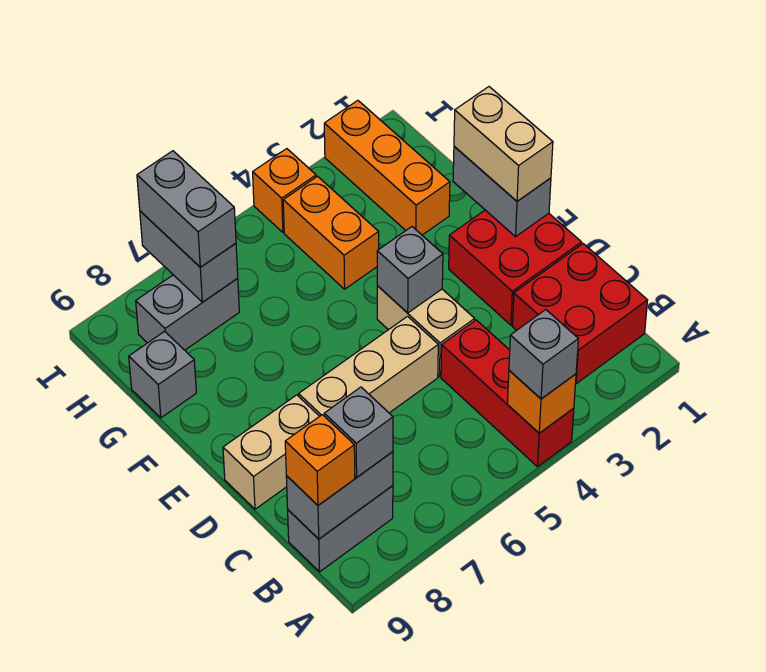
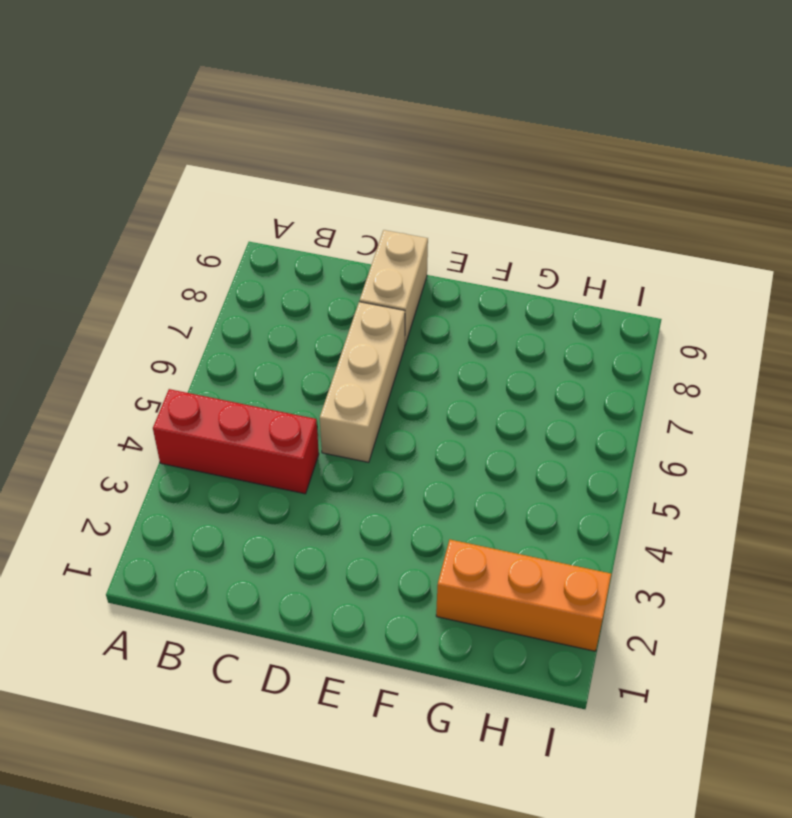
none -> red brick B1:C2 level 1
none -> grey brick B8:B9 level 1
none -> red brick D1:E2 level 1

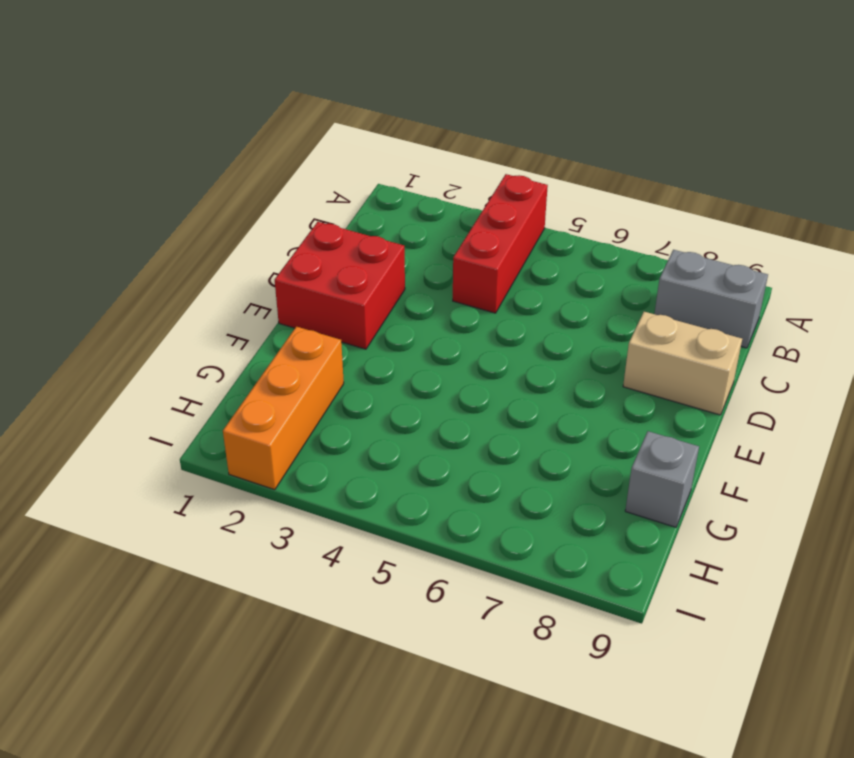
none -> red brick B1:C2 level 1
none -> tan brick D4:E4 level 1
none -> tan brick D5:D7 level 1

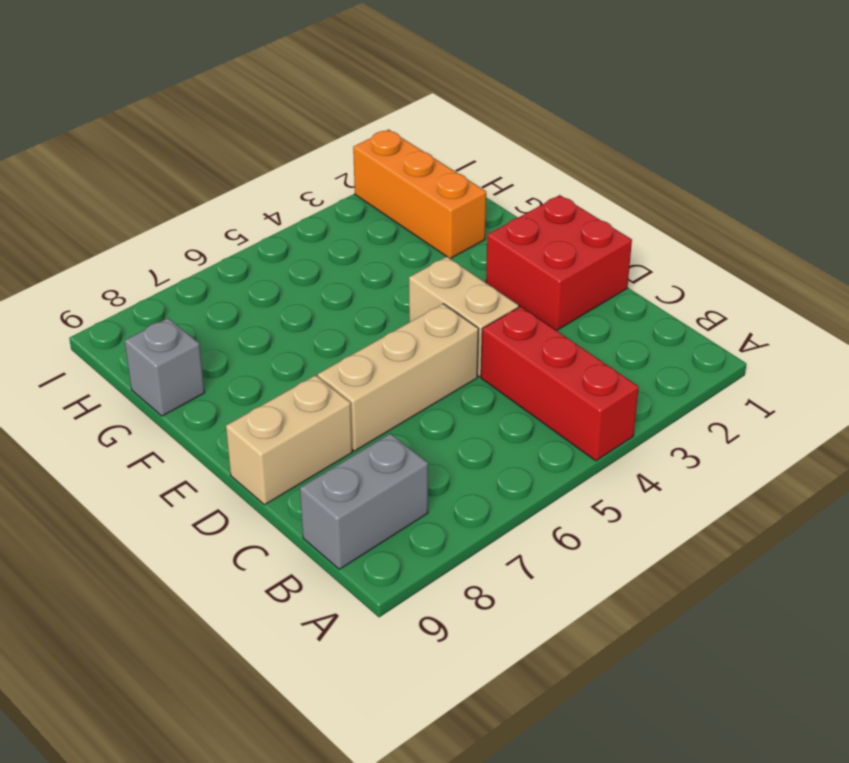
none -> red brick B1:C2 level 1
none -> orange brick G4:H4 level 1
none -> grey brick H7:H8 level 1

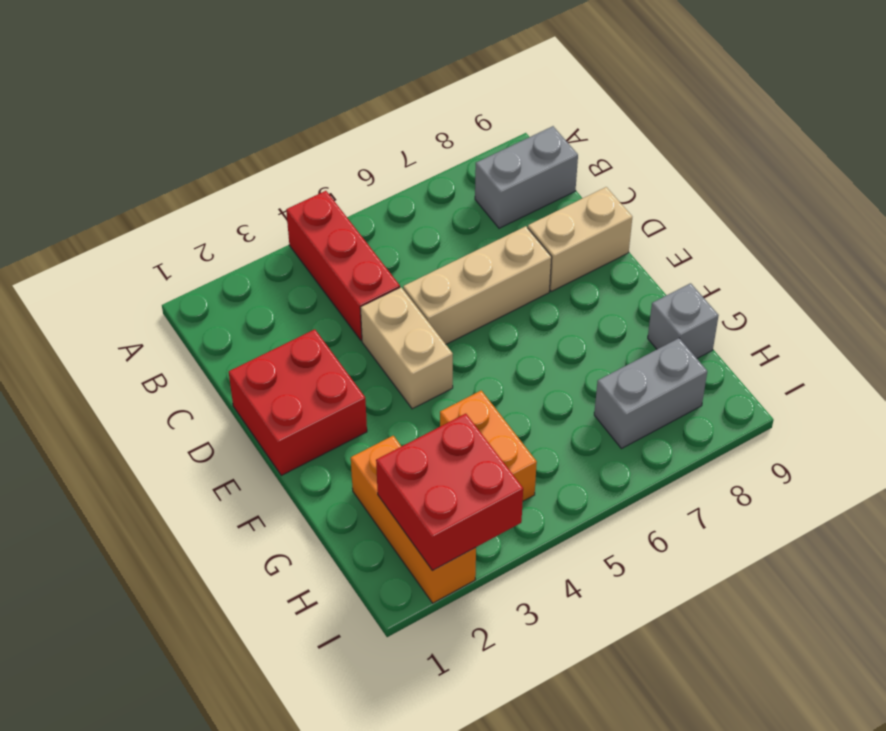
red brick H2:I3 level 2 -> red brick B1:C2 level 1
none -> orange brick I4 level 1
none -> orange brick A4 level 2
none -> grey brick B8:B9 level 2

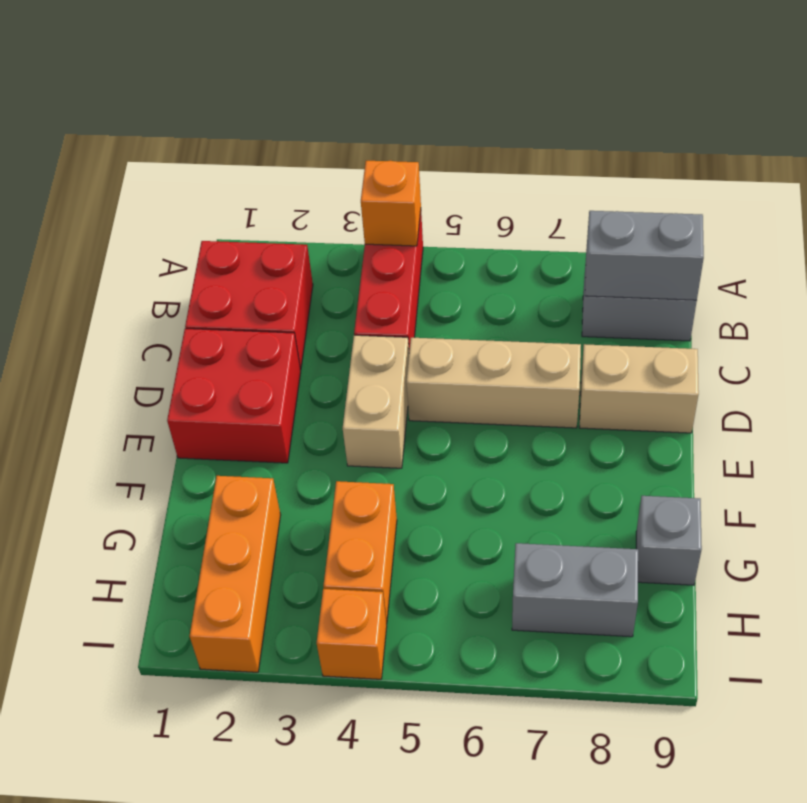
none -> grey brick E1:F1 level 2
none -> grey brick E4 level 2
none -> grey brick H7:I7 level 2

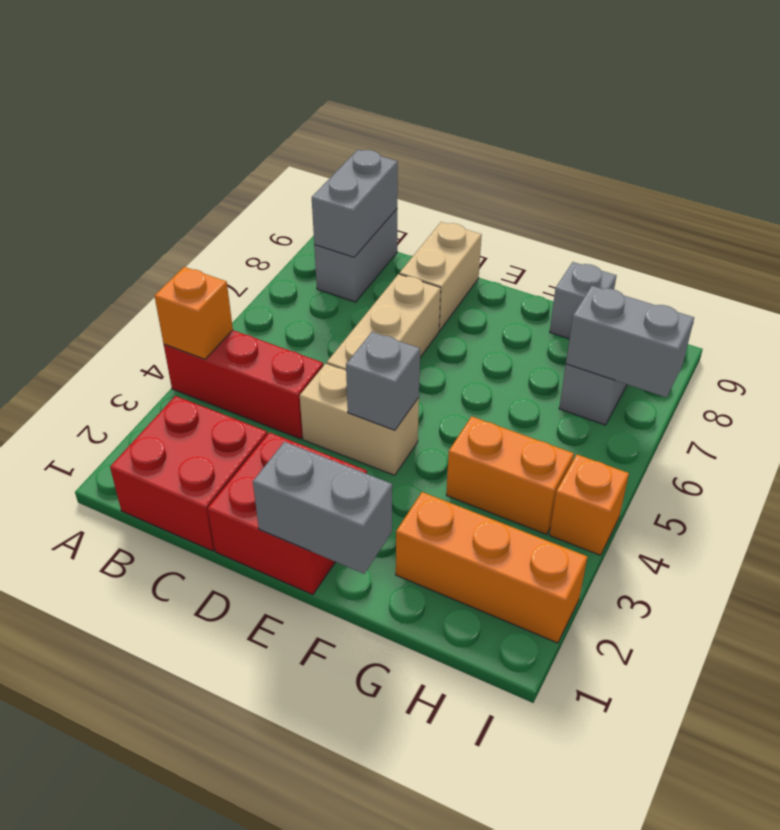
none -> grey brick A4 level 3
none -> grey brick B8 level 3
none -> orange brick B9 level 3

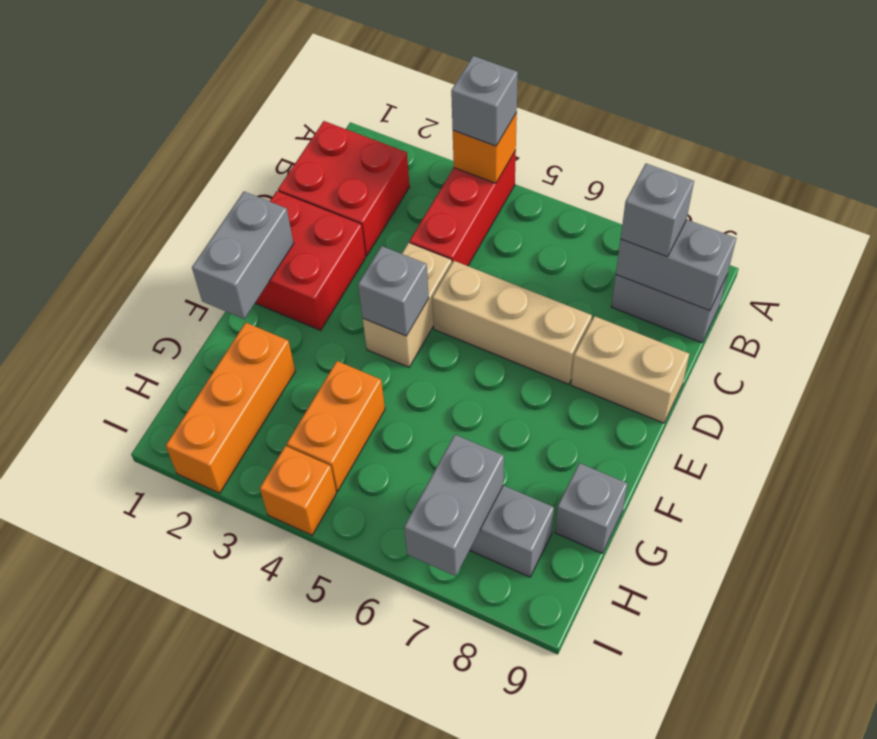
none -> orange brick B9 level 3
none -> tan brick E1:F1 level 3
none -> grey brick H7:I7 level 3

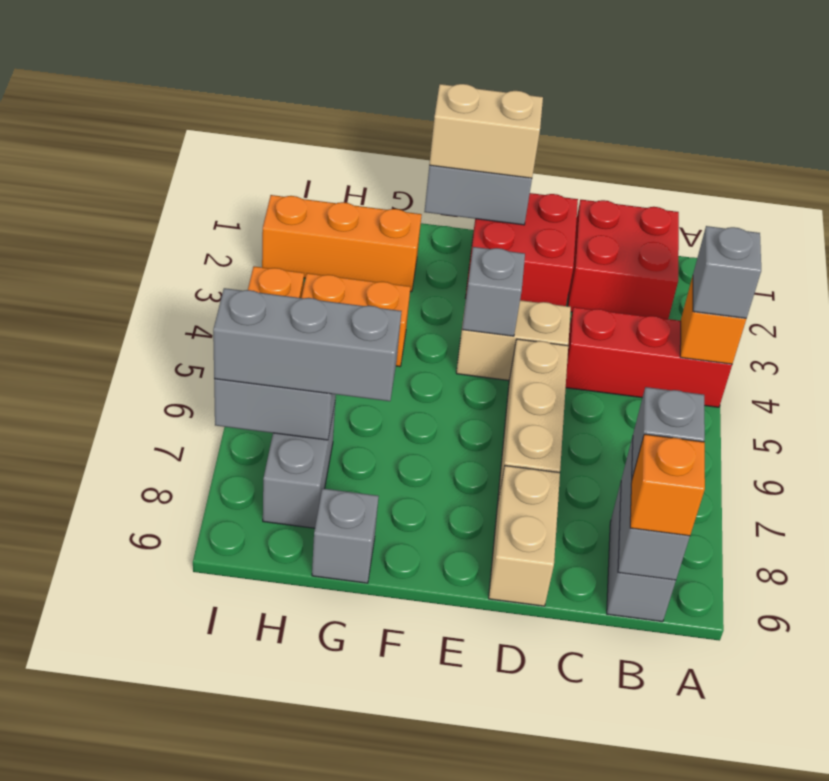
grey brick G7:I7 level 3 -> grey brick H7:I7 level 3

